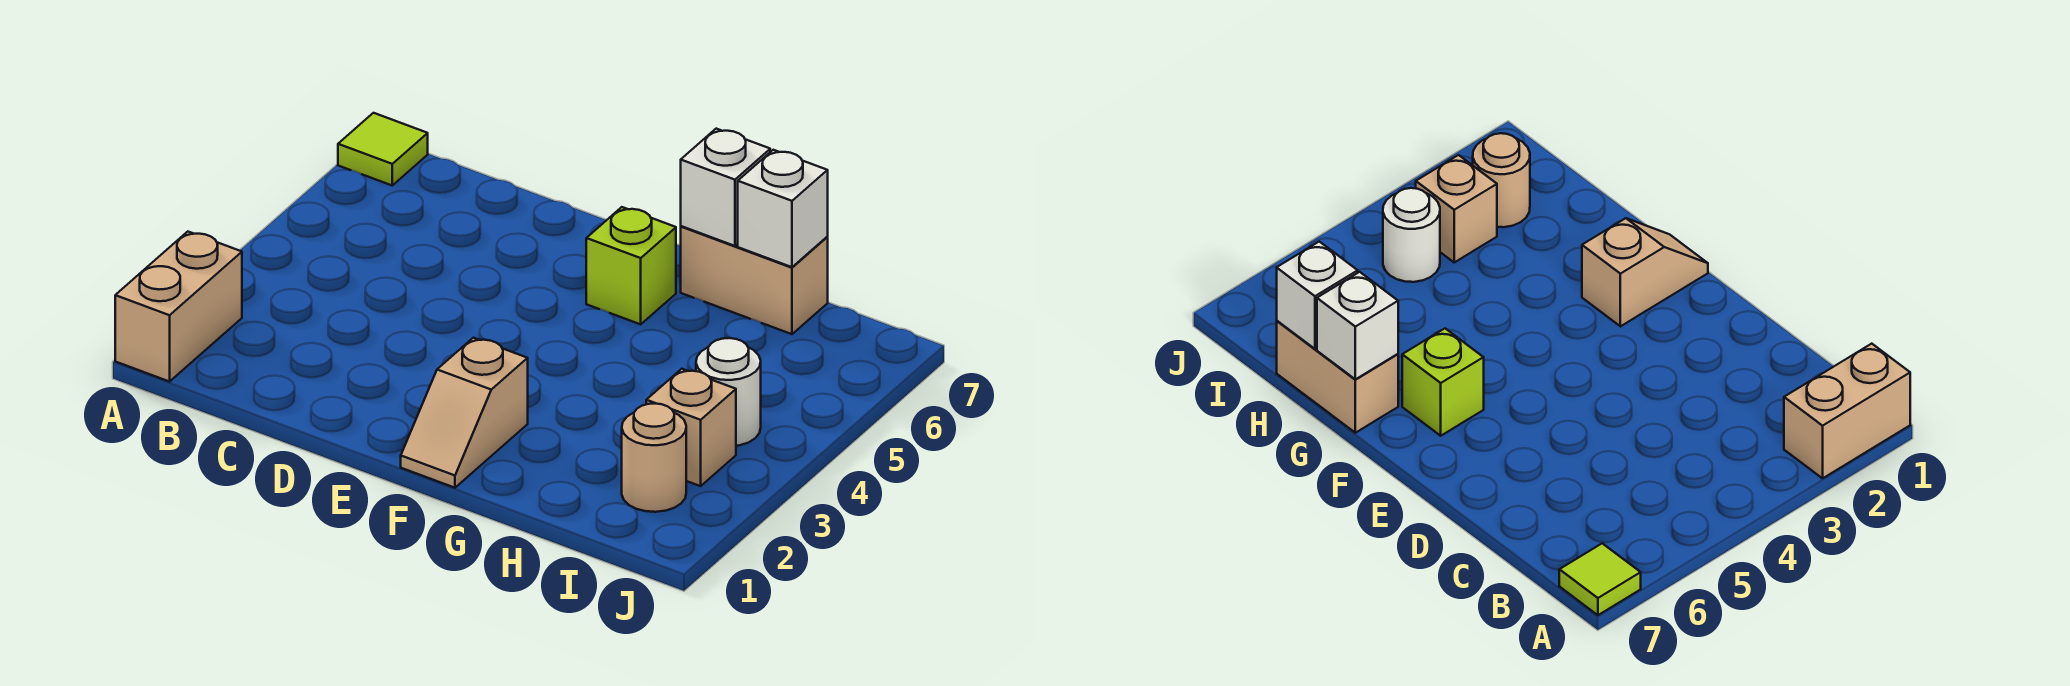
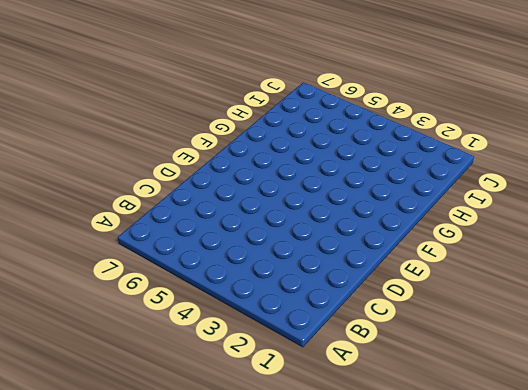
none -> tan brick A1:A2 level 1
none -> lime tile A7 level 1

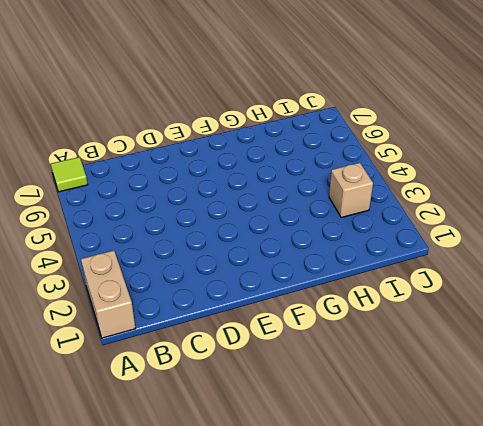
none -> tan slope F1:F2 level 1 top 2
none -> lime brick F6 level 1

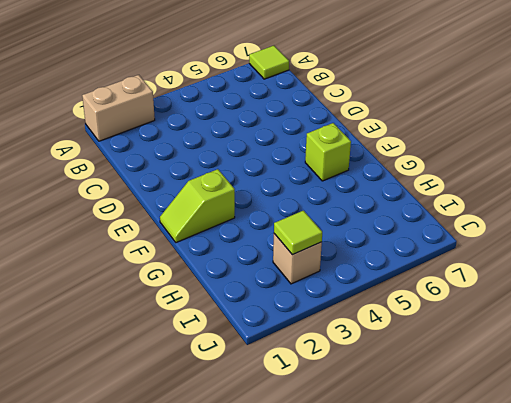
lime slope F1:F2 level 1 top 2 -> tan slope F1:F2 level 1 top 2
lime tile I3 level 2 -> none
none -> tan brick G7:H7 level 1
none -> tan round brick I2 level 1

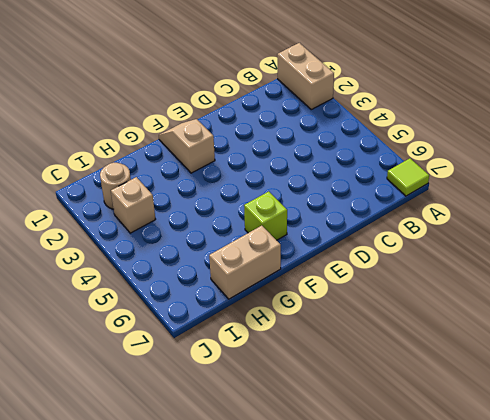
none -> white round brick I4 level 1
none -> white brick G7 level 2

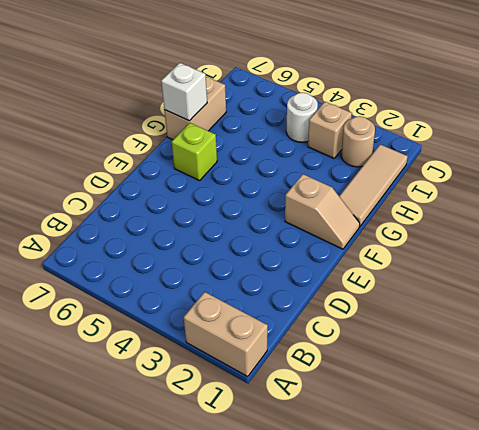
tan tile G1:I1 level 1 -> none
none -> lime tile A7 level 1
none -> white brick H7 level 2

